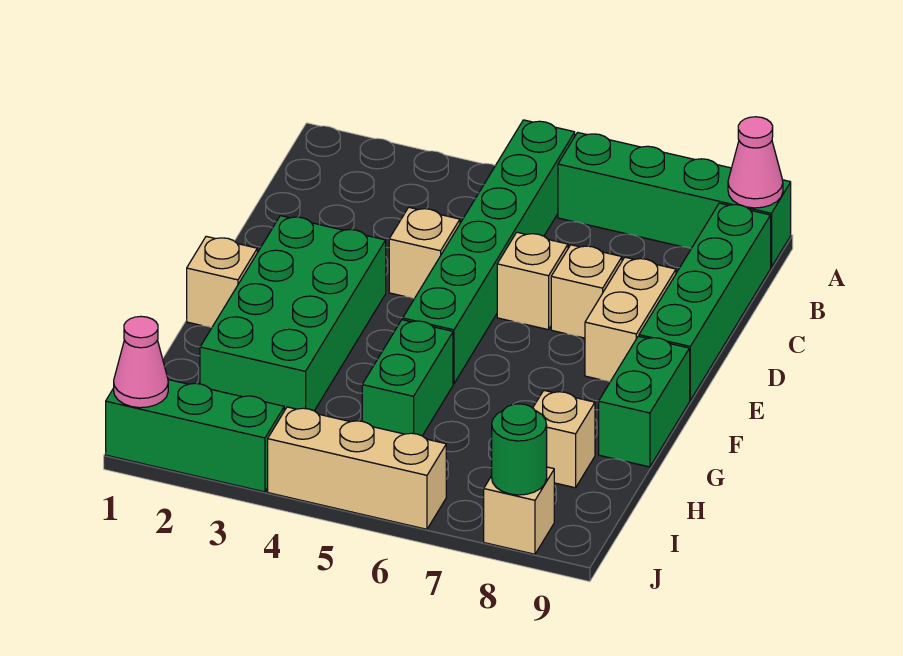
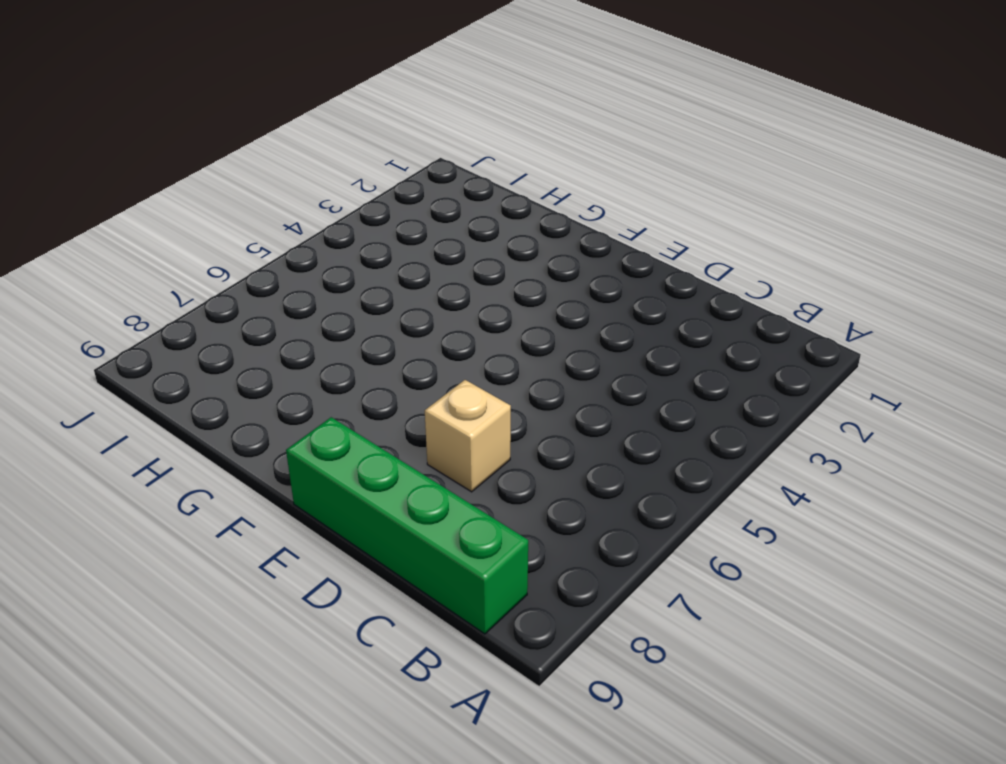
none -> green brick A5:F5 level 1
none -> green brick A6:A9 level 1
none -> tan brick D4 level 1

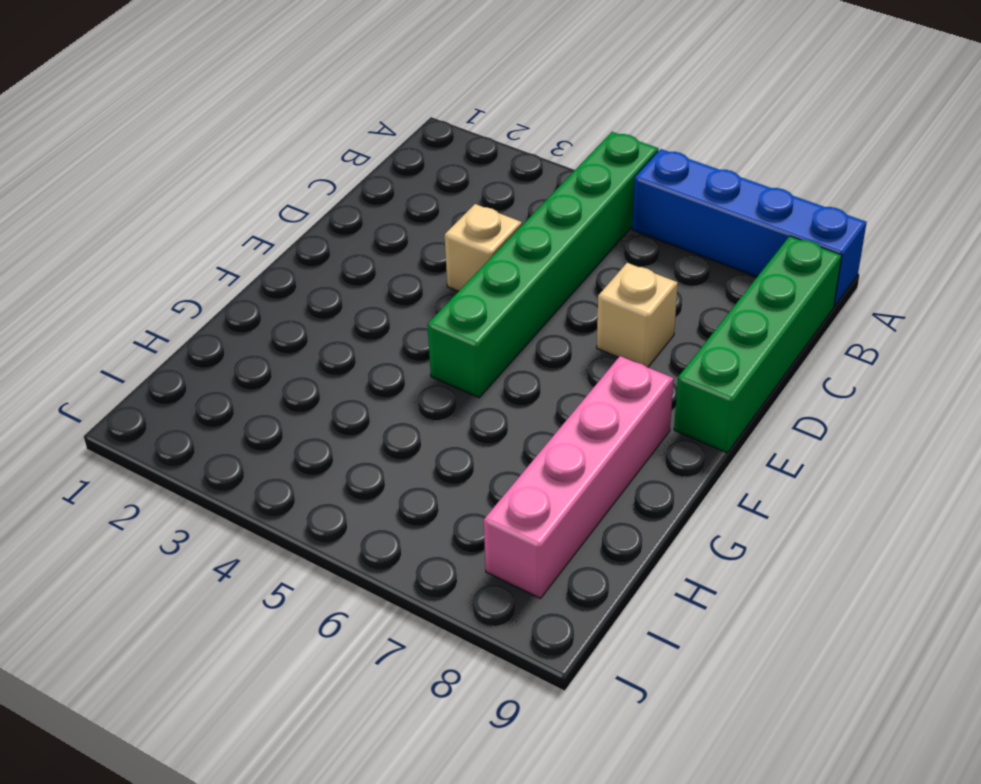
blue brick A6:A9 level 1 -> green brick A6:A9 level 1
pink brick F8:I8 level 1 -> tan brick H8 level 1
none -> tan brick D6 level 1
none -> tan brick D8:E8 level 1
none -> green brick E2:H3 level 1

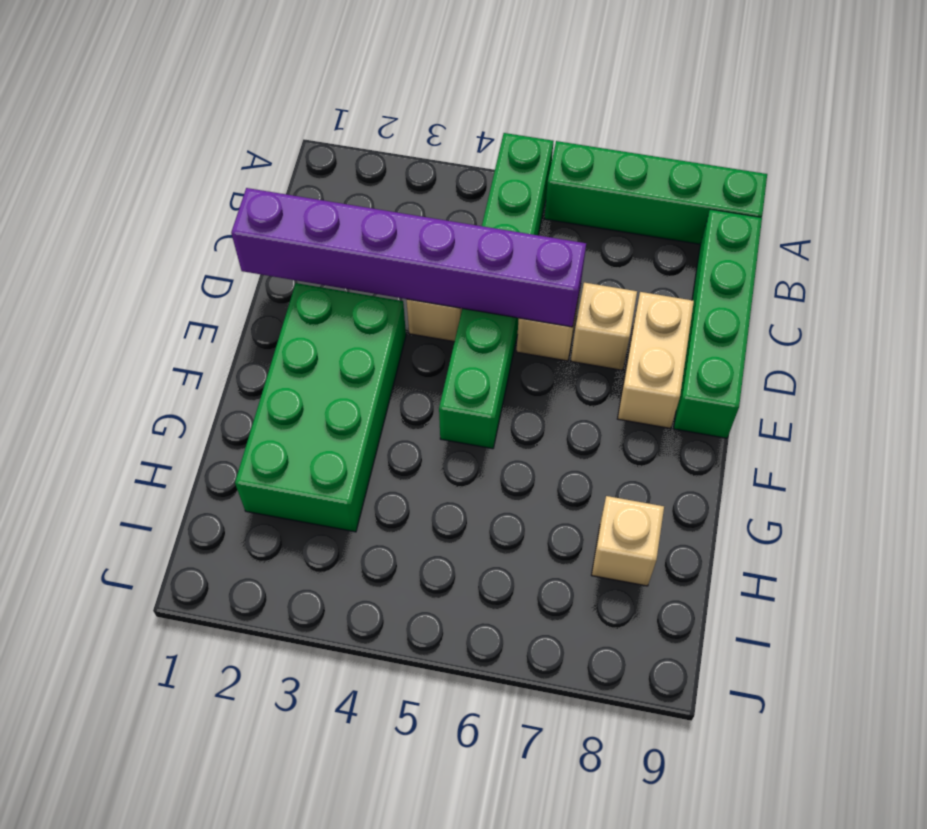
purple brick D1:D6 level 2 -> none
none -> tan brick F1 level 1
none -> green brick F9:G9 level 1
none -> green brick G5:H5 level 1

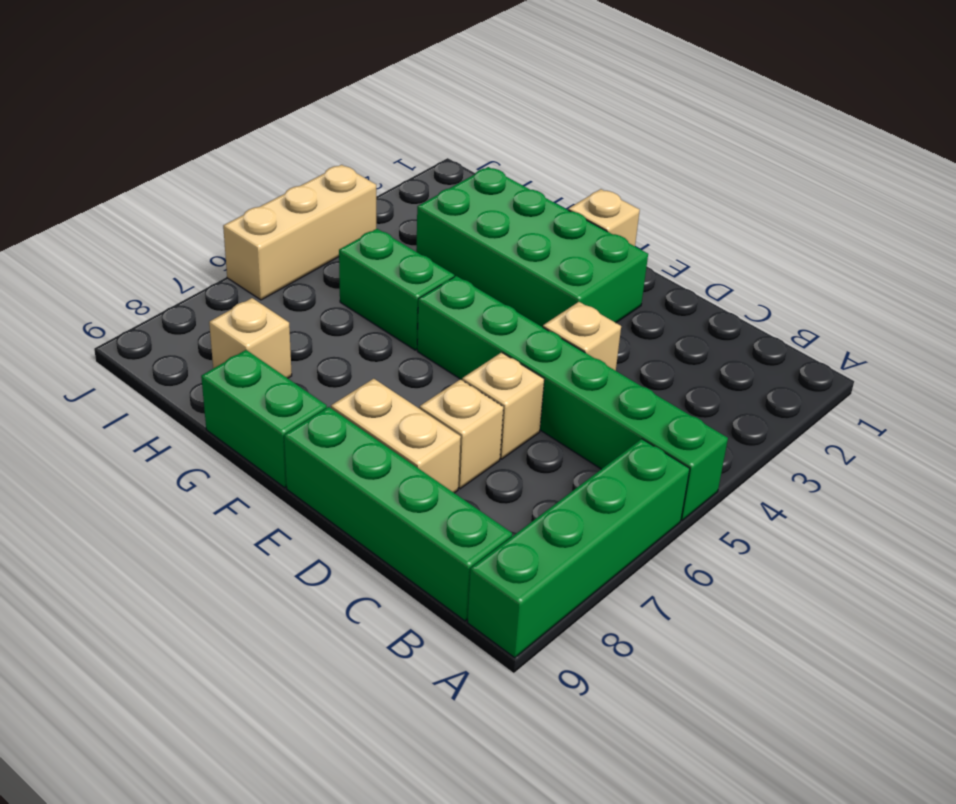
none -> green brick J1:J3 level 1
none -> tan brick J8 level 1
none -> pink cone A9 level 2

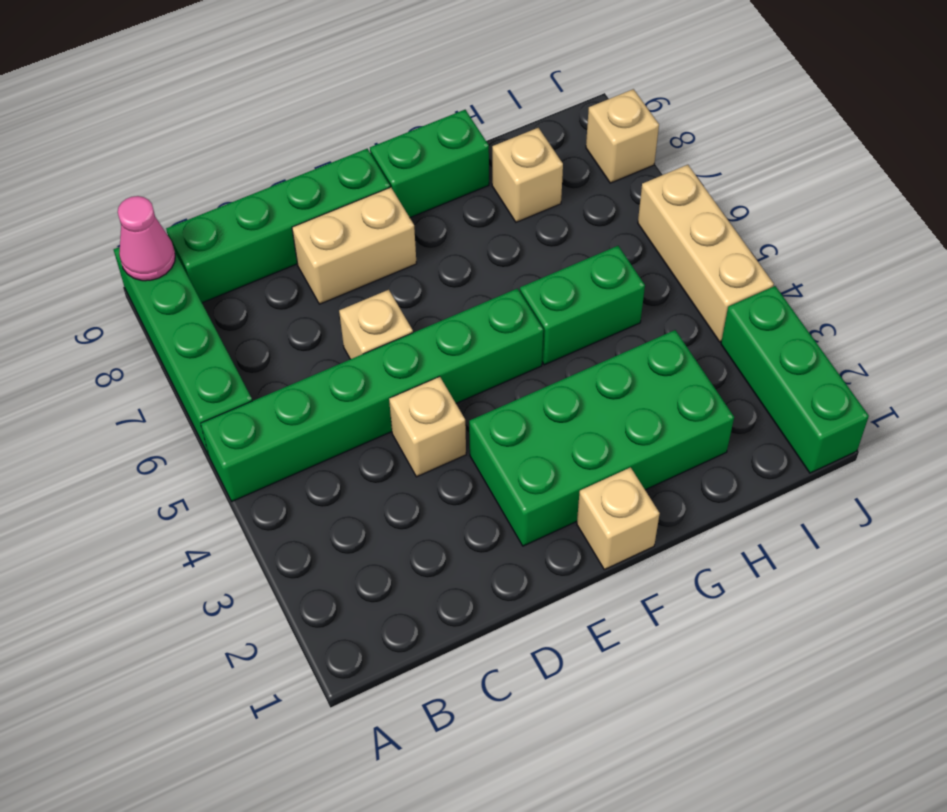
none -> tan brick D7 level 1
none -> pink cone J1 level 2
none -> green round brick J8 level 2

